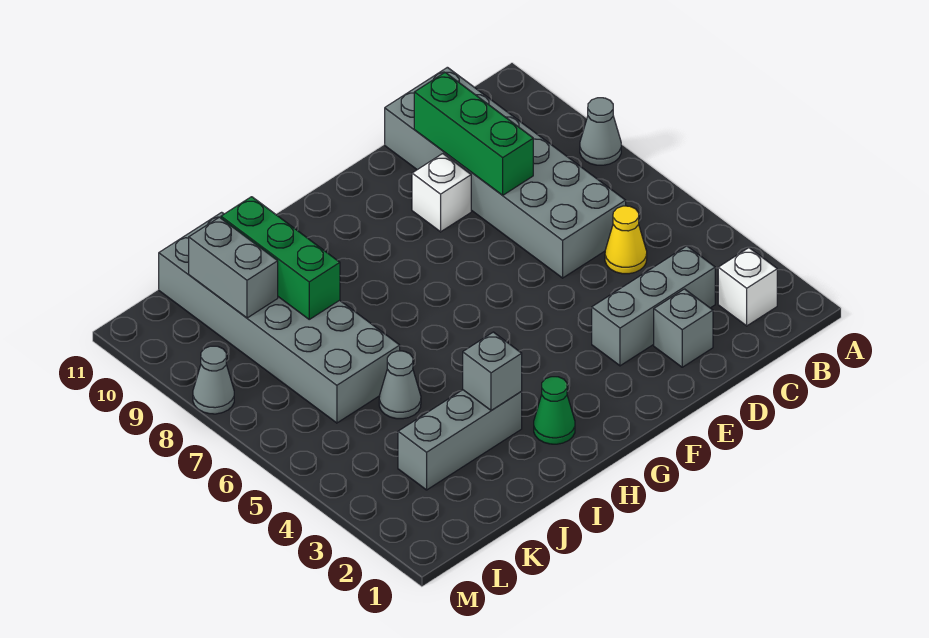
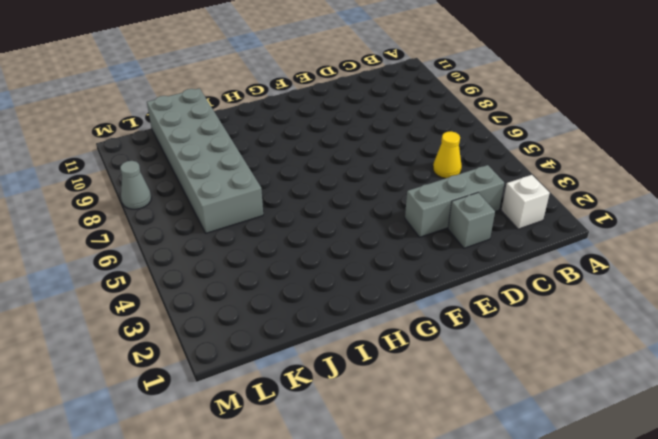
none -> grey cone A8 level 1
none -> grey brick C6:D11 level 1
none -> white brick E9 level 1

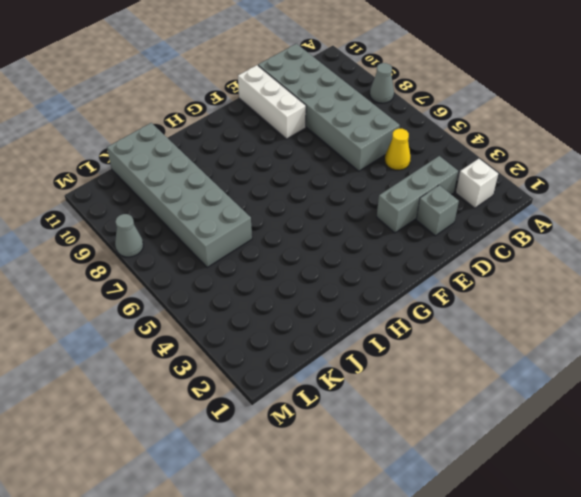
white brick E9:E11 level 1 -> white brick E9 level 1
none -> green cone H2 level 1
none -> grey brick I3:K3 level 1
none -> grey cone J5 level 1

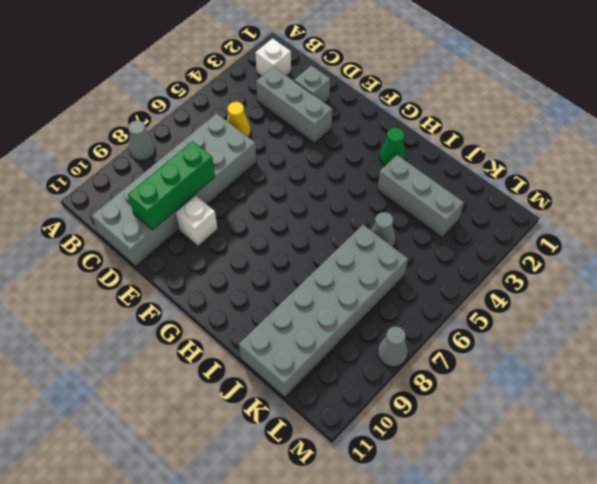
none -> grey brick I3 level 2
none -> green brick J8:J10 level 2
none -> grey brick K9:K10 level 2

